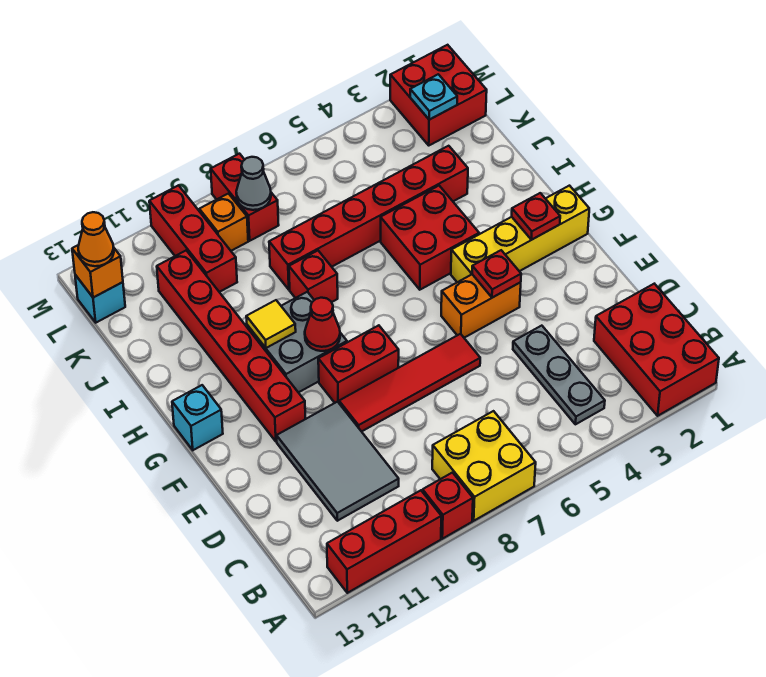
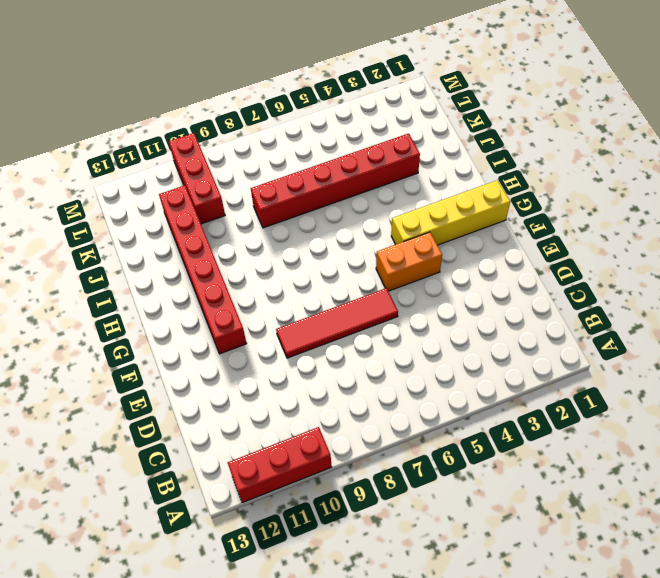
none -> red brick A1:C2 level 1
none -> yellow brick A7:B8 level 1
none -> red brick A9 level 1

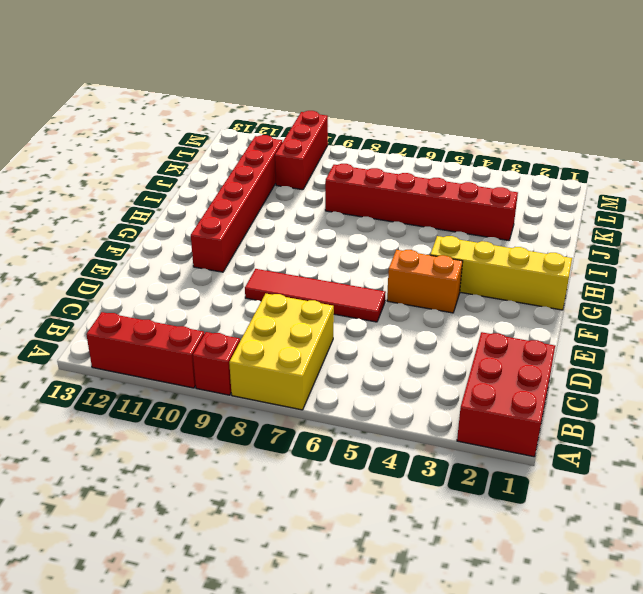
yellow brick A7:C8 level 1 -> yellow brick A7:B8 level 1
none -> grey plate B4:D4 level 1
none -> grey tile C10:E11 level 1
none -> red brick F8:F9 level 1

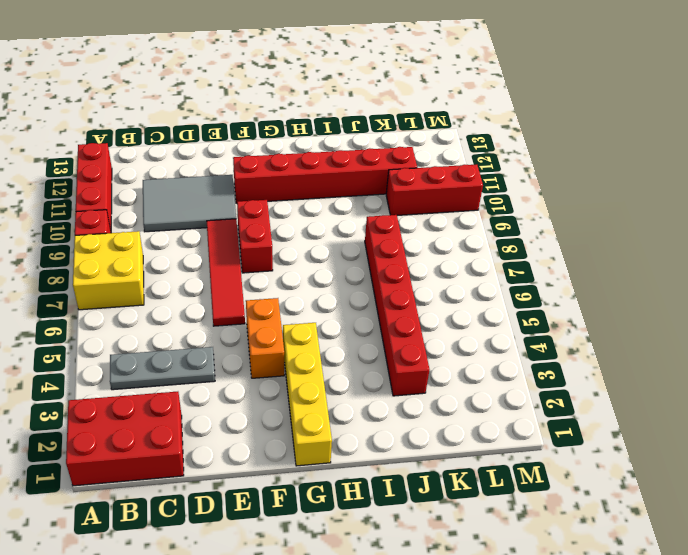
none -> grey brick G9:H10 level 1
none -> cyan brick G13 level 1
none -> red brick H4:I5 level 1

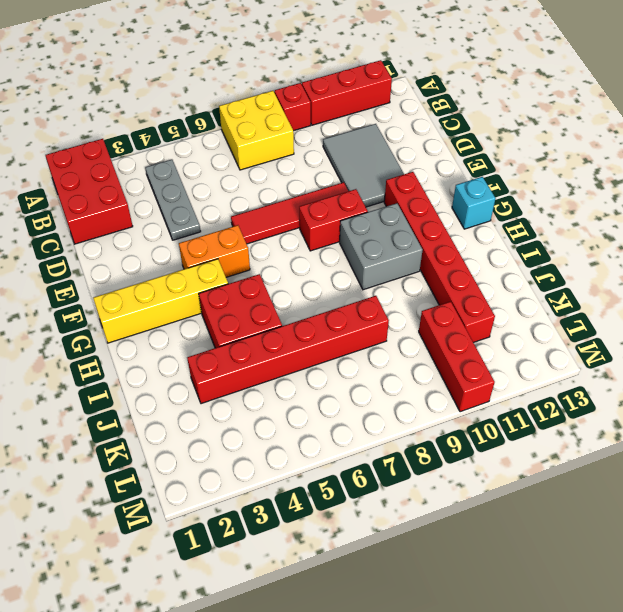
none -> red brick I8 level 1
none -> red brick L1:M2 level 1
none -> red brick L8:M8 level 1

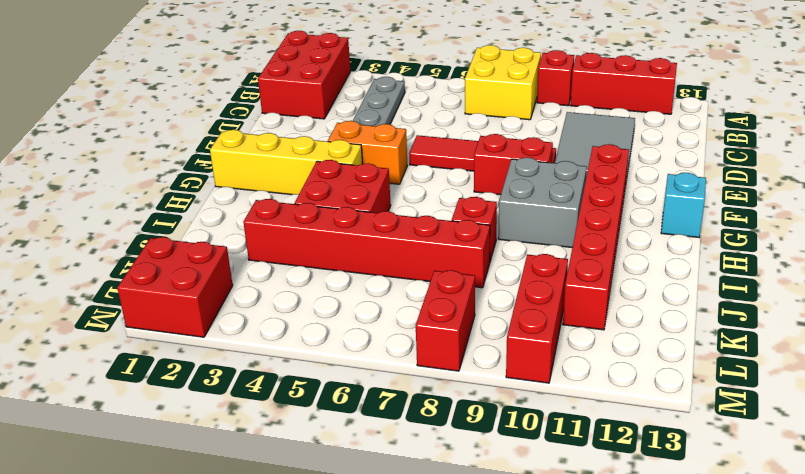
none -> orange brick L9 level 1
none -> cyan brick L13 level 1
none -> red plate F4 level 2

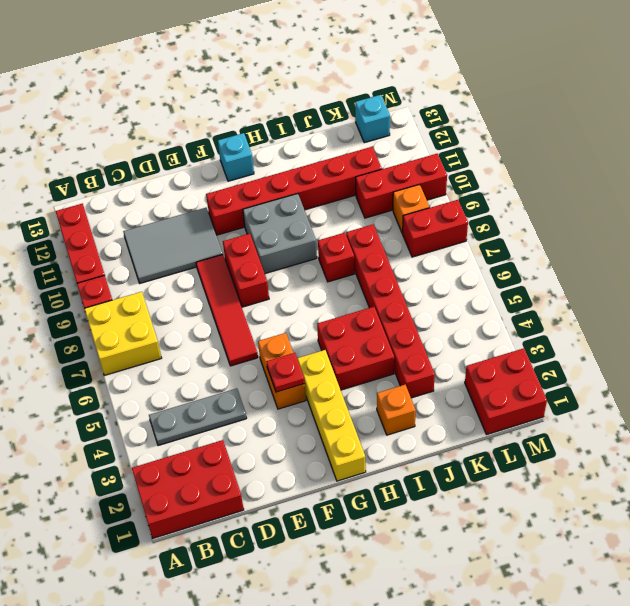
orange brick I2 level 1 -> orange brick L13 level 2
none -> red plate G2 level 2
none -> red cone G9 level 2
none -> yellow tile H10 level 2

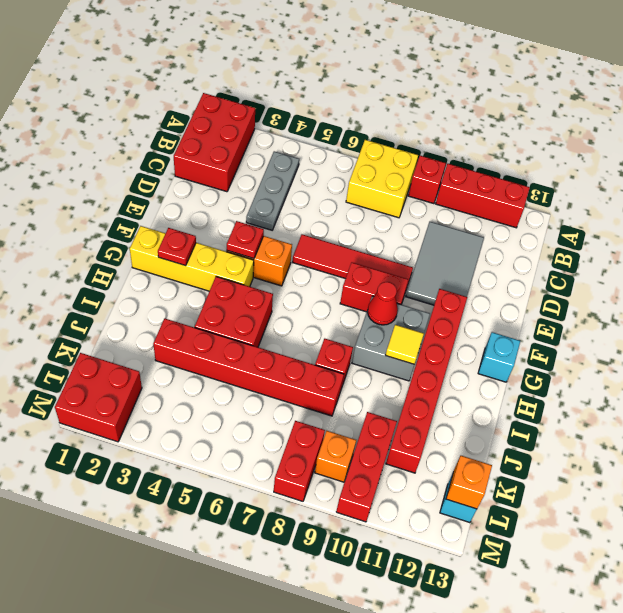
none -> cyan plate L2 level 2
none -> grey cone L8 level 2
none -> orange cone L13 level 3

